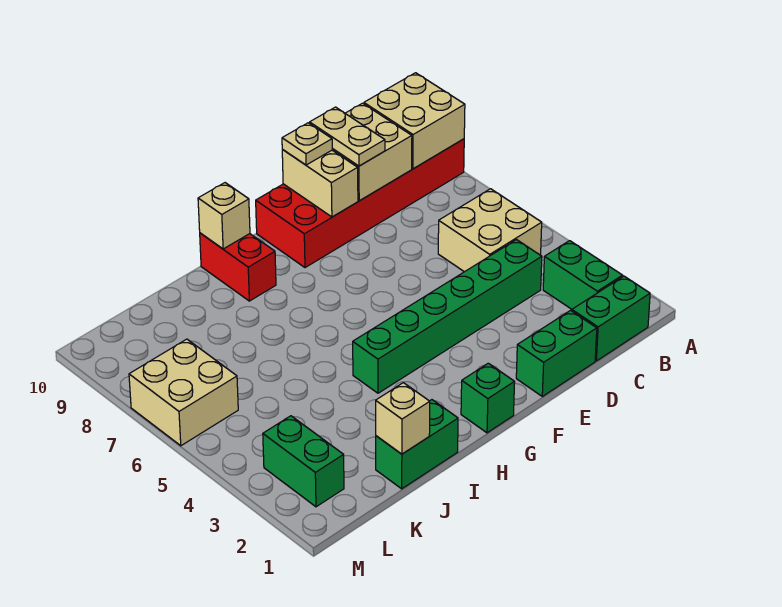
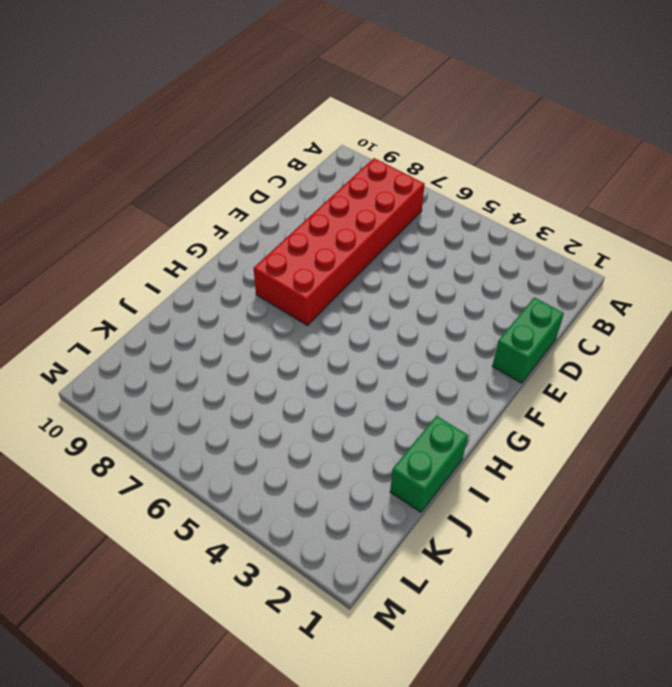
red brick B7:G8 level 1 -> red brick A9:F10 level 1
none -> green brick B1:C1 level 1
none -> green brick B2:B3 level 1
none -> tan brick B5:C6 level 1

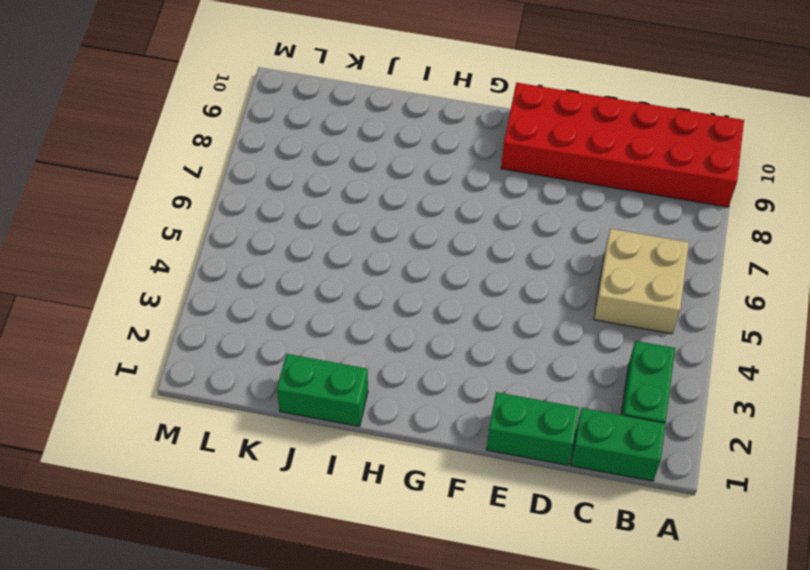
none -> green brick C4:H4 level 1
none -> green brick G1 level 1
none -> red brick H9:H10 level 1

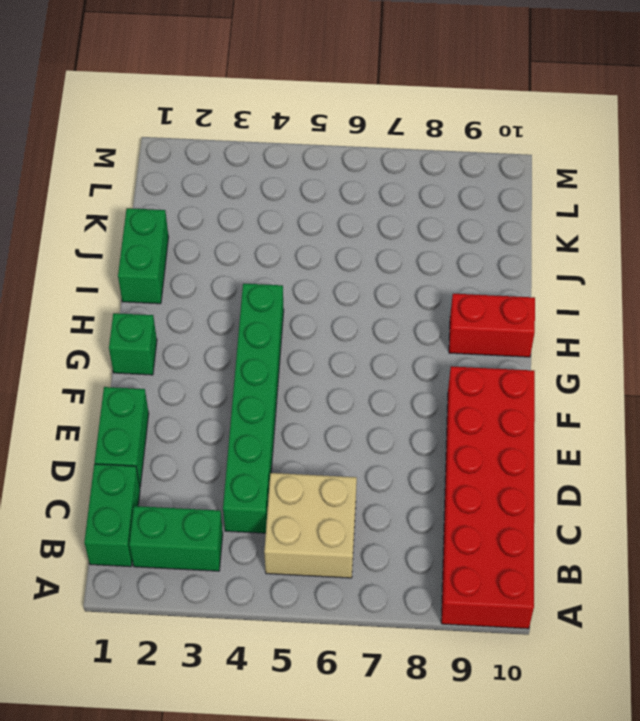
none -> green brick L2:L3 level 1
none -> tan brick L6:M7 level 1
none -> tan brick A9:B10 level 2

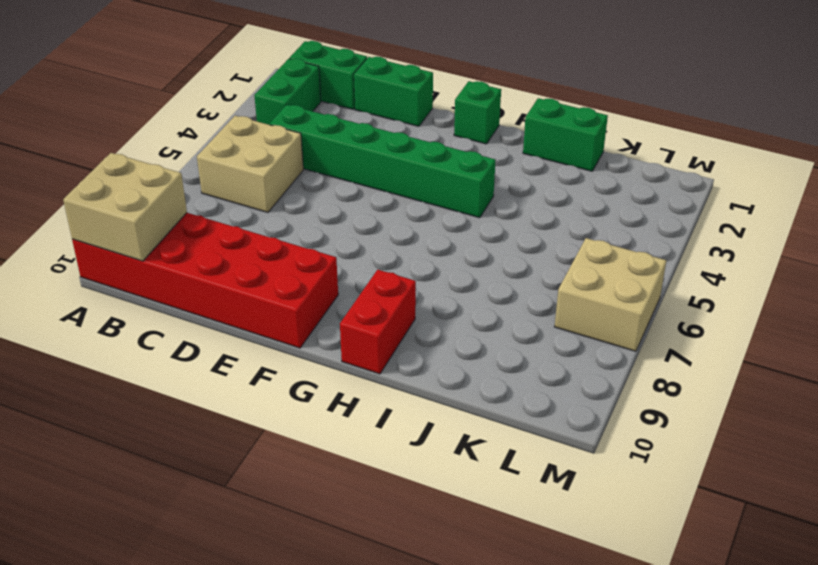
none -> green brick L2:L3 level 1
none -> tan brick C9:D10 level 2
none -> tan brick E9:E10 level 2

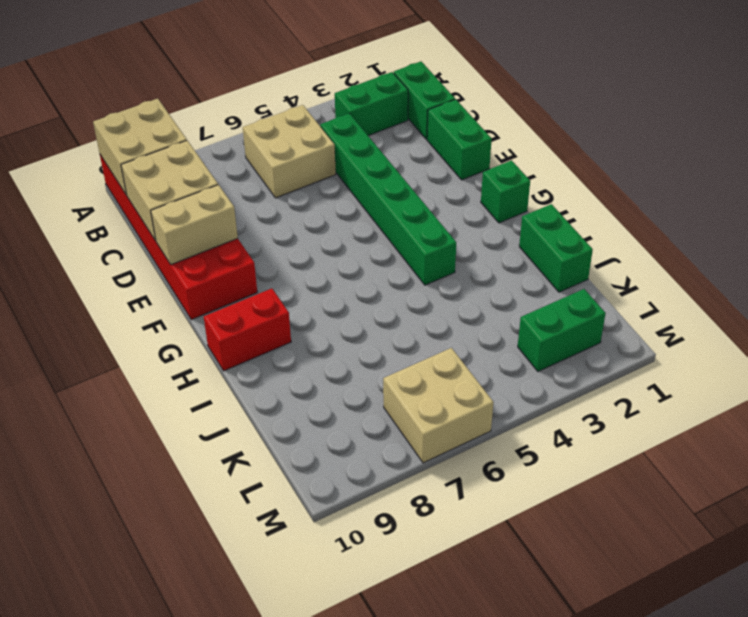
none -> tan brick H10 level 2
none -> tan brick J1 level 2
none -> tan plate D9:D10 level 3

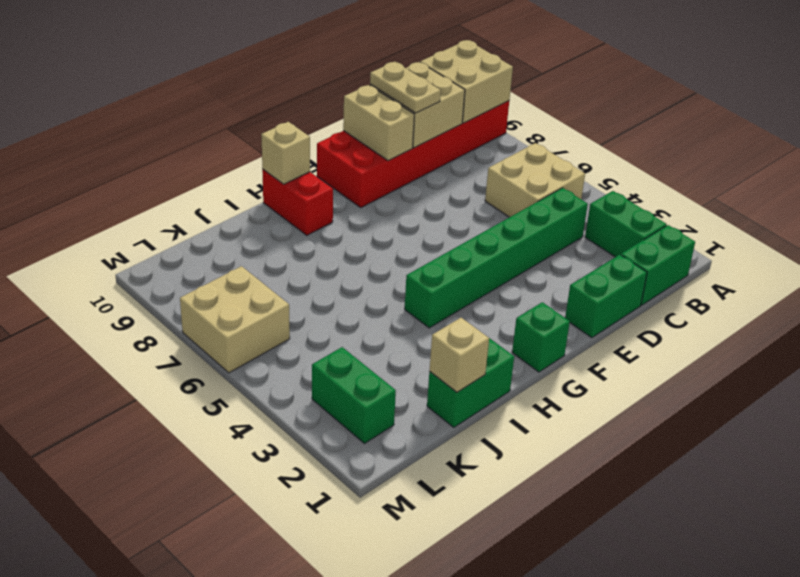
none -> tan plate E10 level 3

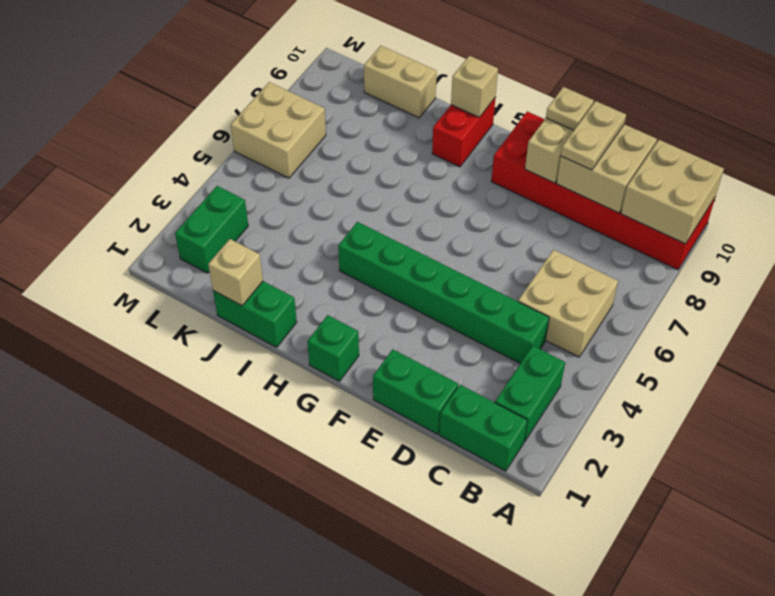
tan brick J10:K10 level 1 -> none

